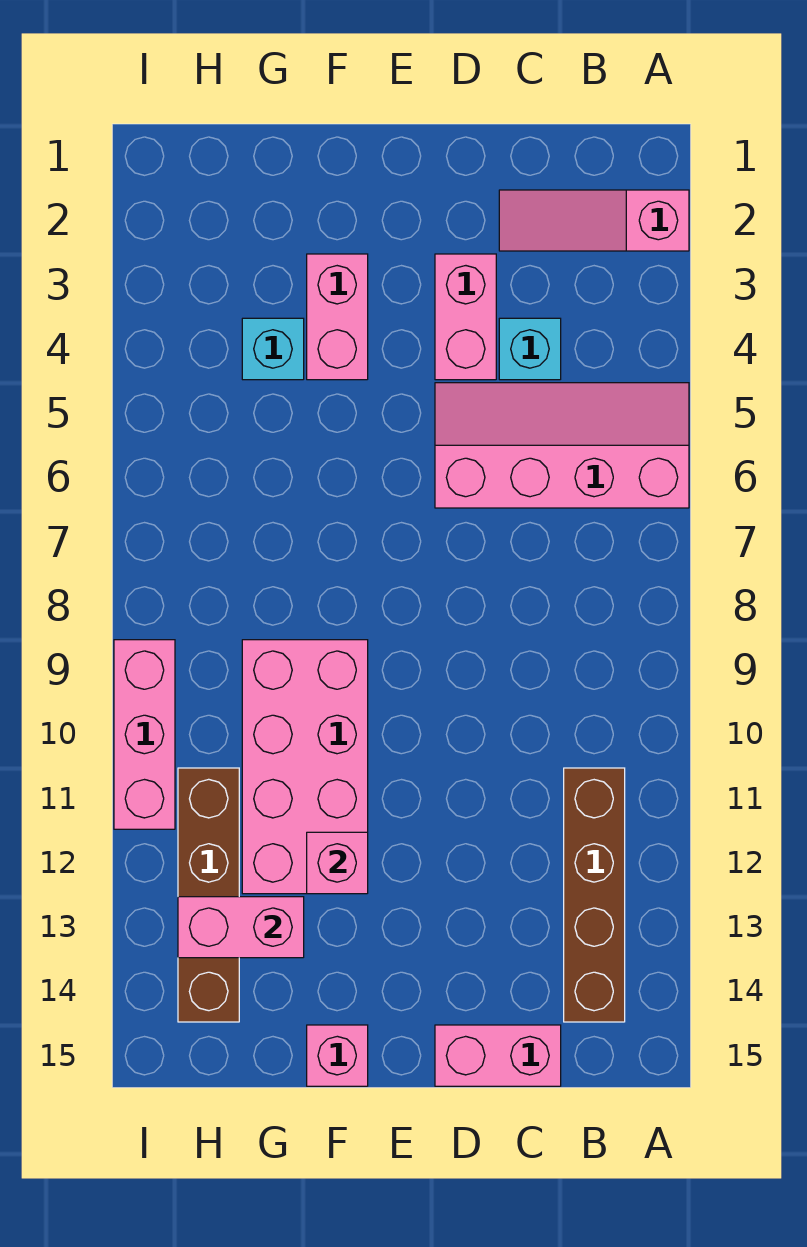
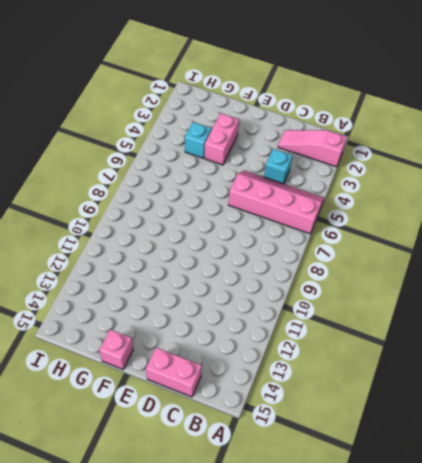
none -> brown brick B11:B14 level 1
none -> pink brick D3:D4 level 1
none -> pink brick F9:G12 level 1

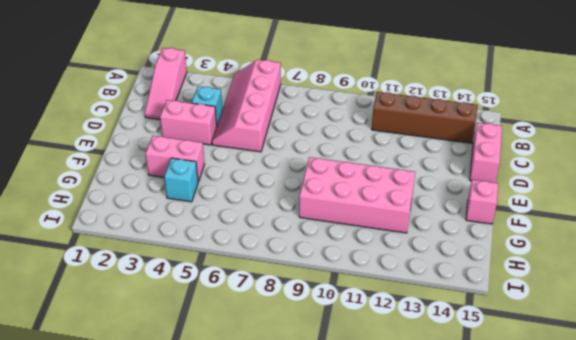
none -> brown brick H11:H14 level 1
none -> pink brick I9:I11 level 1
none -> pink brick F12 level 2

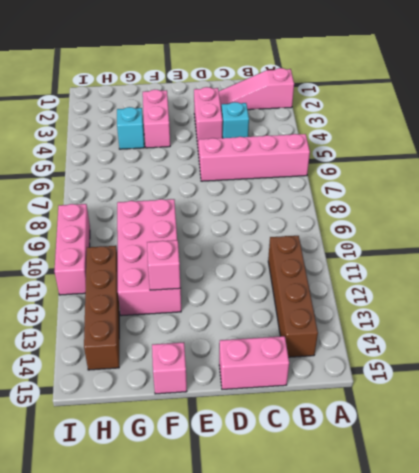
none -> pink brick G13:H13 level 2

